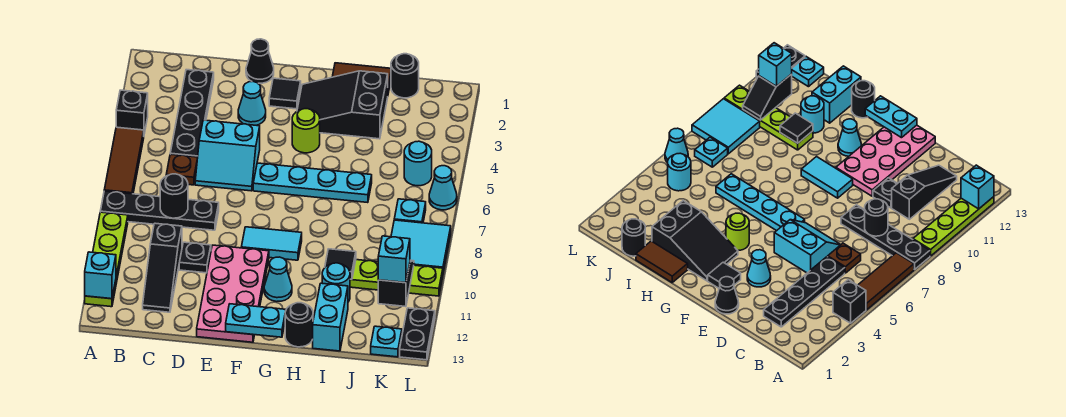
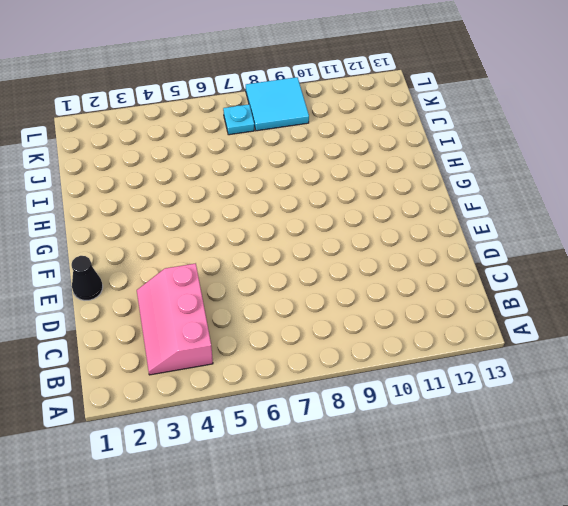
pink slope B3:D4 level 1 top 4 -> black plate C2:C5 level 1
none -> black brick A4 level 1
none -> brown tile A5:A7 level 1
none -> black plate A8:D8 level 1
none -> lime plate A9:A12 level 1

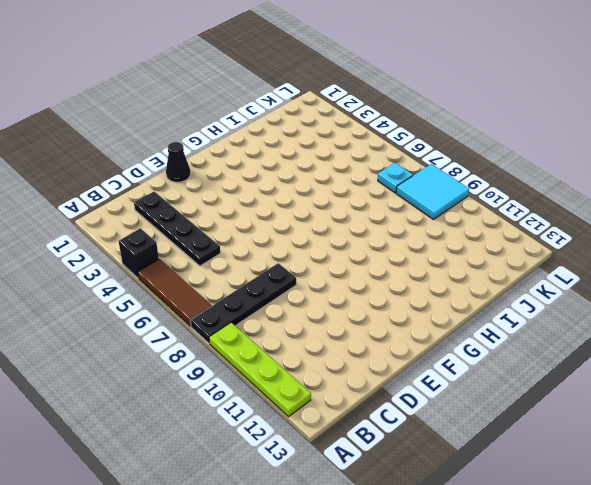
none -> brown plate C6 level 1
none -> black slope C10:C12 level 1 top 10
none -> cyan slope D5:E6 level 1 top 5
none -> black plate D10 level 1

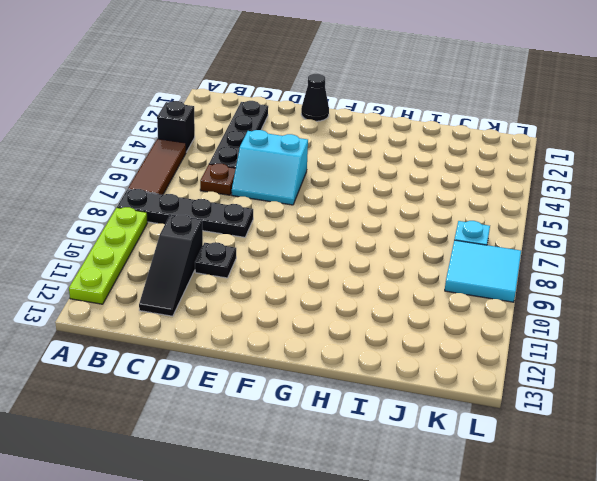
none -> cyan cone E3 level 1
none -> pink plate E10:F13 level 1
none -> black tile F2 level 1
none -> cyan plate F6:I6 level 1

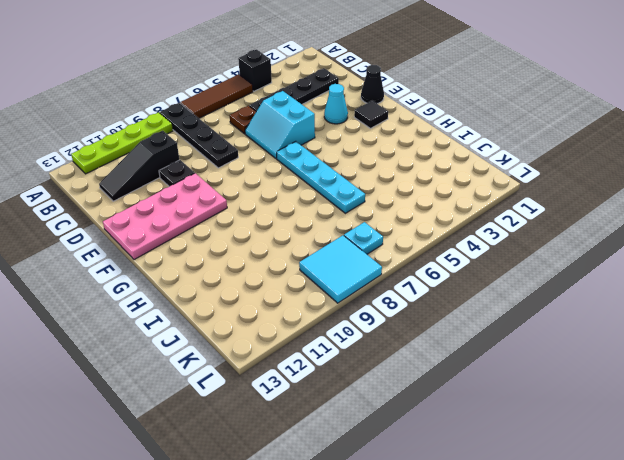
none -> cyan tile F9:G9 level 1
none -> black slope G2:I3 level 1 top I
none -> lime round brick G4 level 1
none -> cyan cone G11 level 1

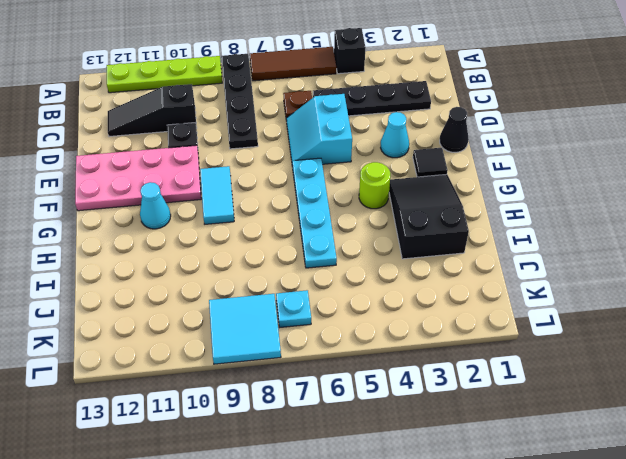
none -> brown tile H1:I1 level 1
none -> black round brick H13 level 1
none -> lime plate I10:L10 level 1
none -> cyan round brick I11 level 1

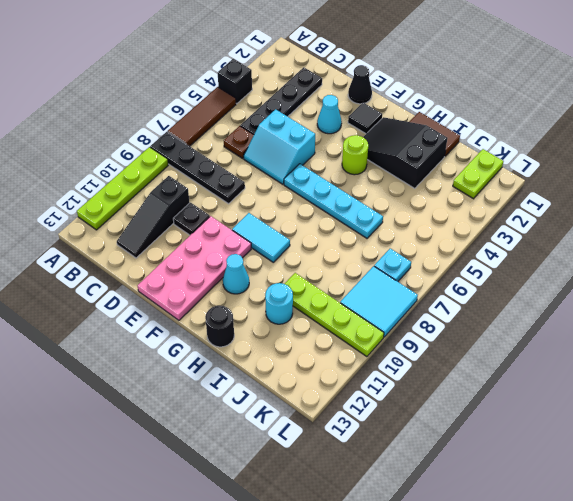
lime plate K1:K2 level 1 -> none
none -> cyan brick I12:I13 level 1
none -> black round brick J1 level 1
none -> cyan round brick K5 level 1
none -> cyan plate K13 level 1

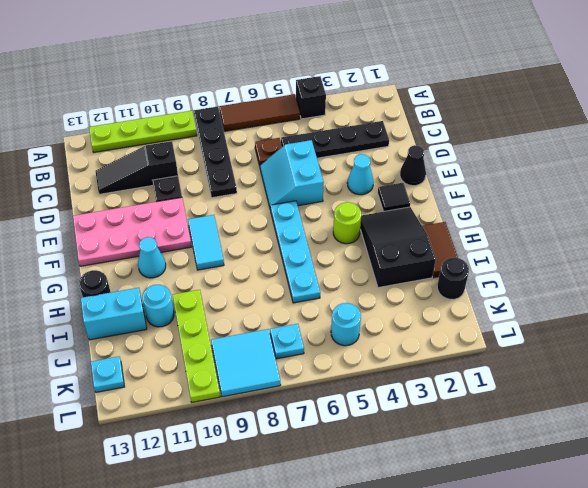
none -> cyan cone L6 level 1
none -> black plate L12:L13 level 1
none -> cyan brick A12 level 2
none -> black round brick C8 level 2

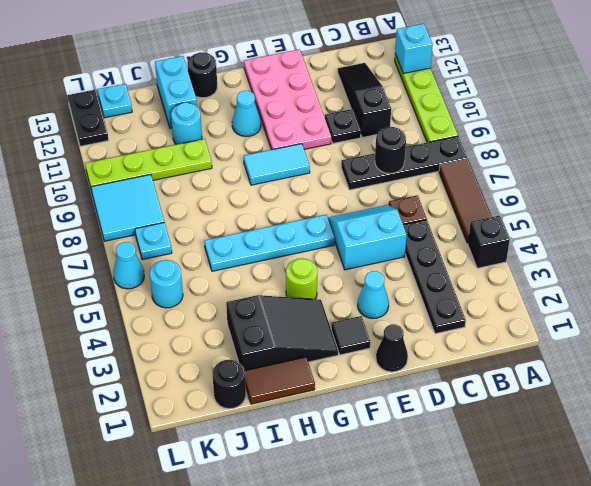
none -> cyan plate F13:G13 level 2
none -> black tile I10 level 2
none -> black slope K10:K11 level 2 top 11
none -> cyan brick K11 level 3

